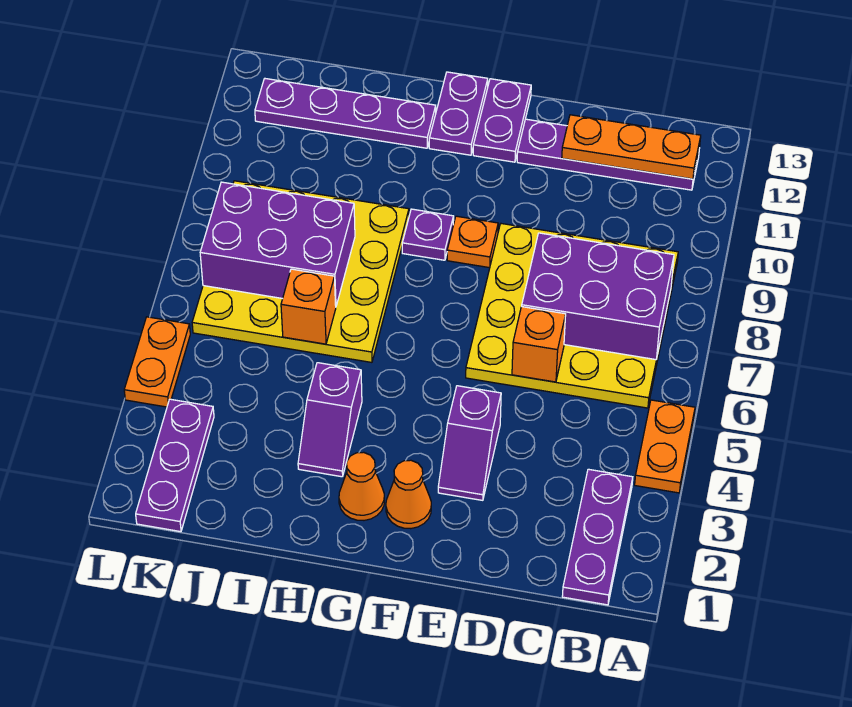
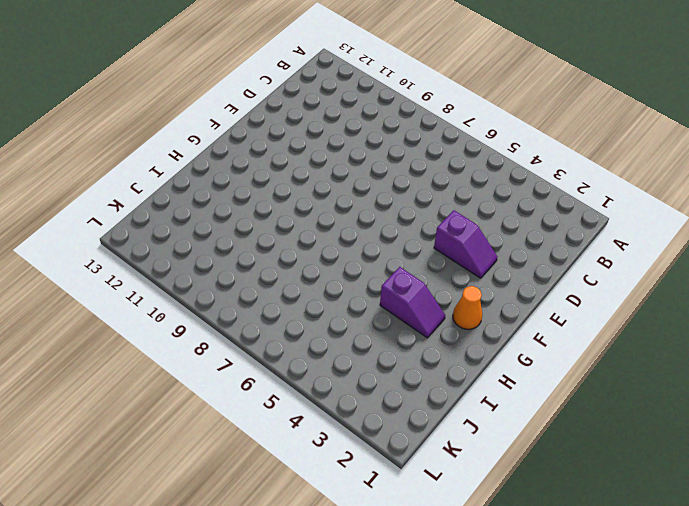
none -> orange plate A4:A5 level 1
none -> purple plate B1:B3 level 1
none -> yellow plate B6:E9 level 1

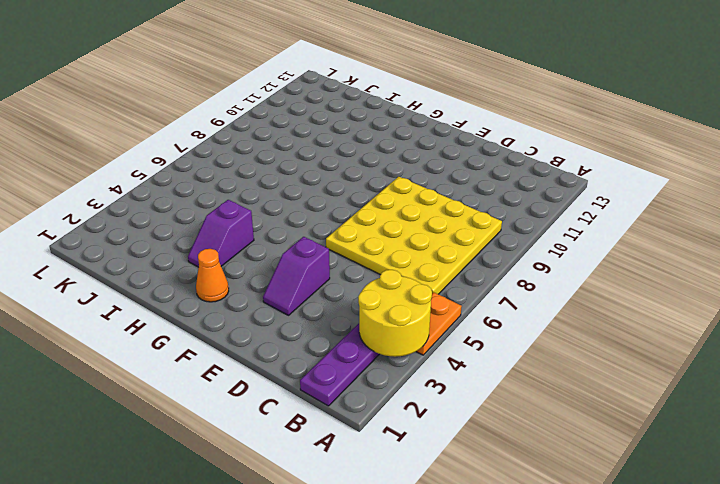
yellow round brick A3:B4 level 2 -> none
none -> purple plate B12:E12 level 1
none -> orange cone F2 level 1
none -> orange plate F9 level 1

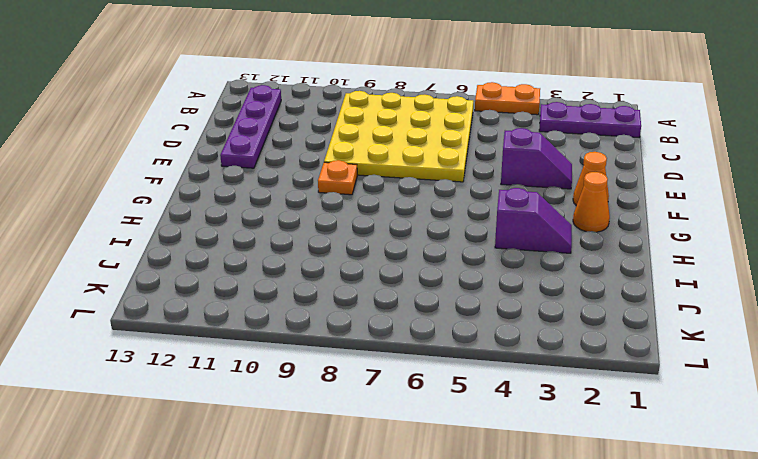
none -> purple plate F12:F13 level 1
none -> purple plate G9 level 1
none -> purple plate G12:G13 level 1

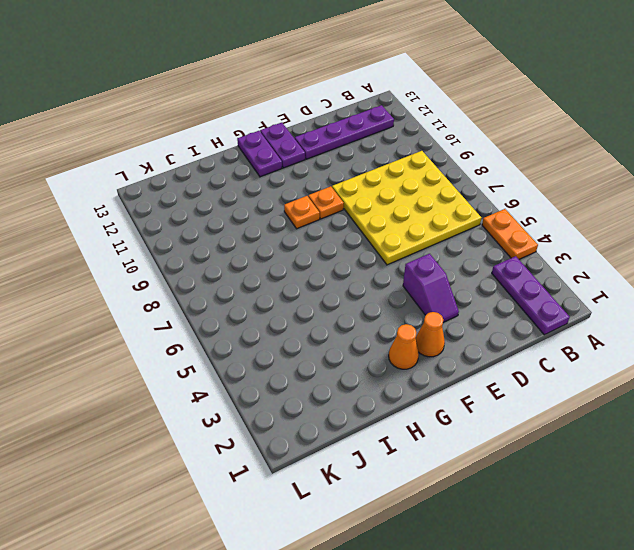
orange plate G9 level 1 -> purple plate G9 level 1
none -> purple slope H3:H4 level 1 top 4
none -> yellow plate H6:K9 level 1
none -> purple plate H12:K12 level 1

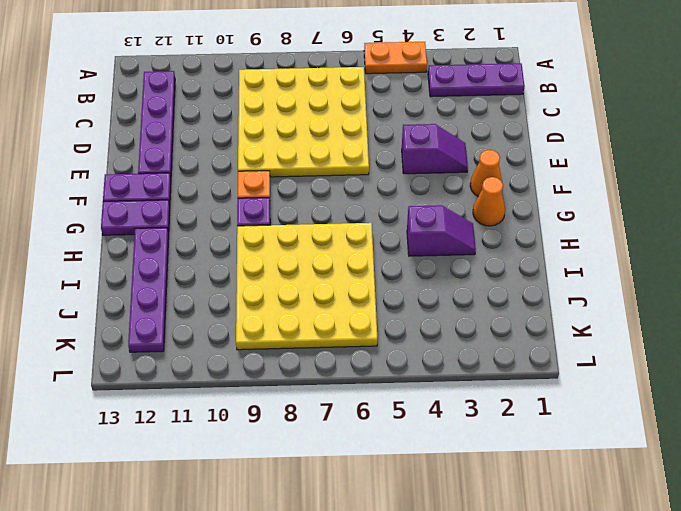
none -> purple plate K1:K3 level 1
none -> orange plate L4:L5 level 1
none -> purple brick B7:D8 level 2

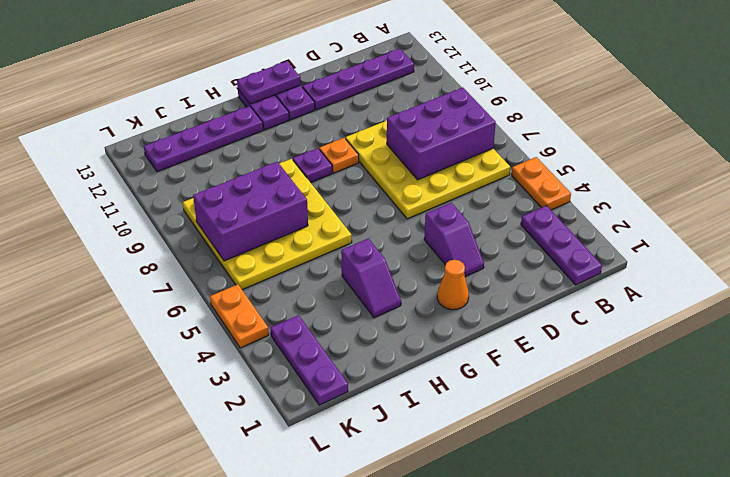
purple plate F13:G13 level 2 -> none
none -> orange cone G2 level 1
none -> orange plate B12:D12 level 2
none -> orange brick D6 level 2

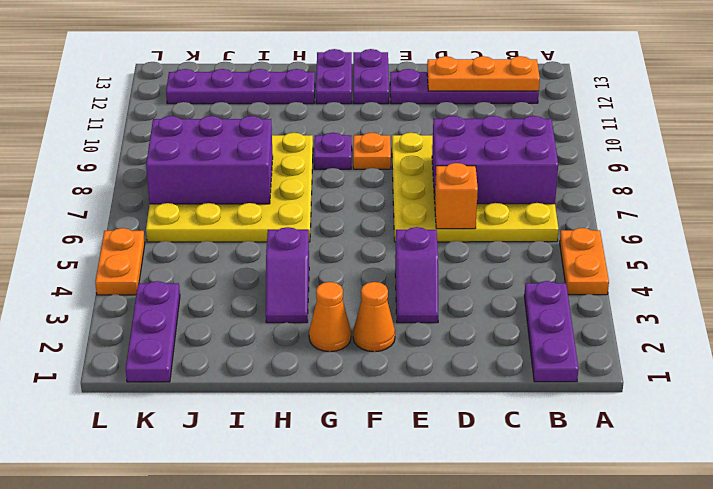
none -> orange brick I6 level 2

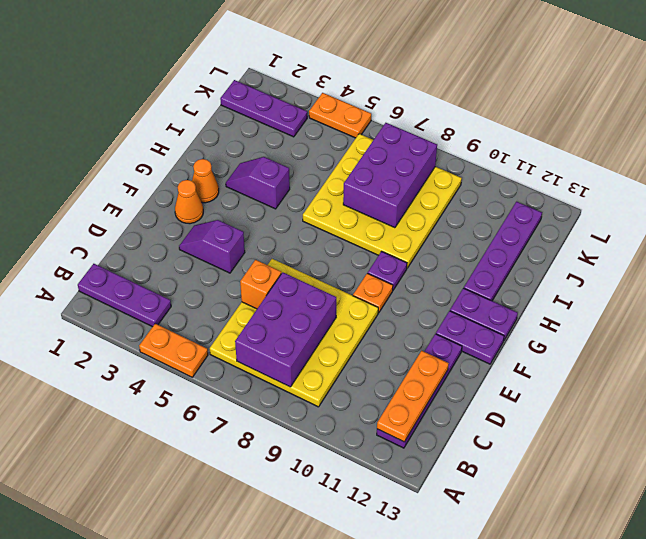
none -> orange brick I6 level 2

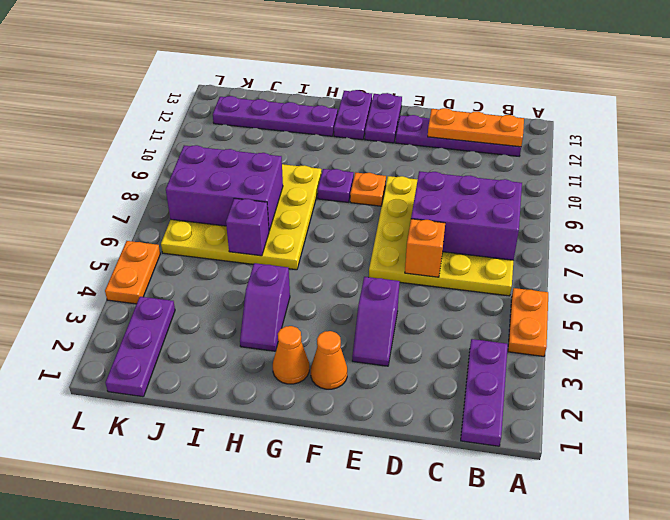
purple brick I6 level 2 -> orange brick I6 level 2

